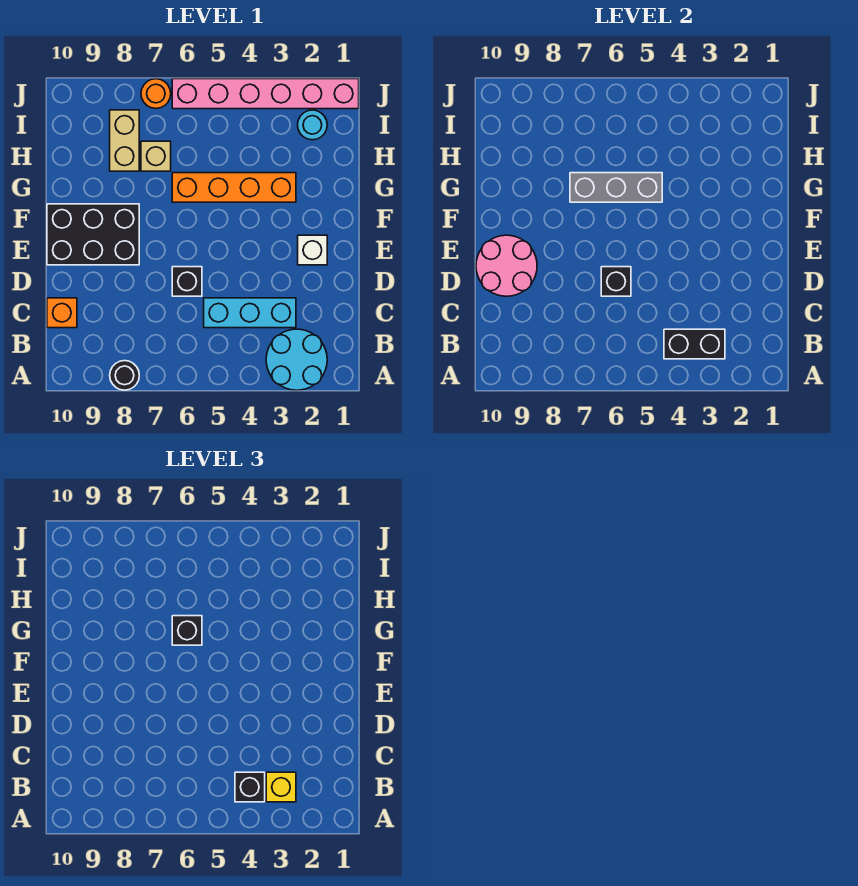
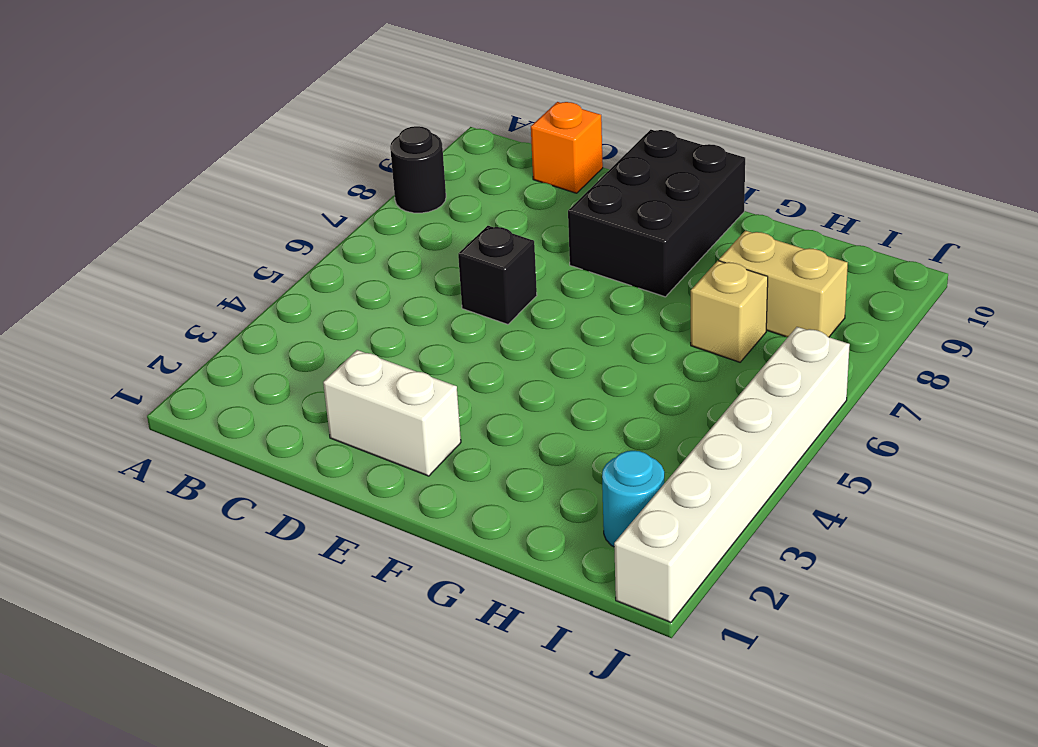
white brick D2:E2 level 1 -> white brick E2 level 1
white brick J1:J6 level 1 -> pink brick J1:J6 level 1
none -> cyan round brick A2:B3 level 1
none -> cyan brick C3:C5 level 1
none -> orange brick G3:G6 level 1

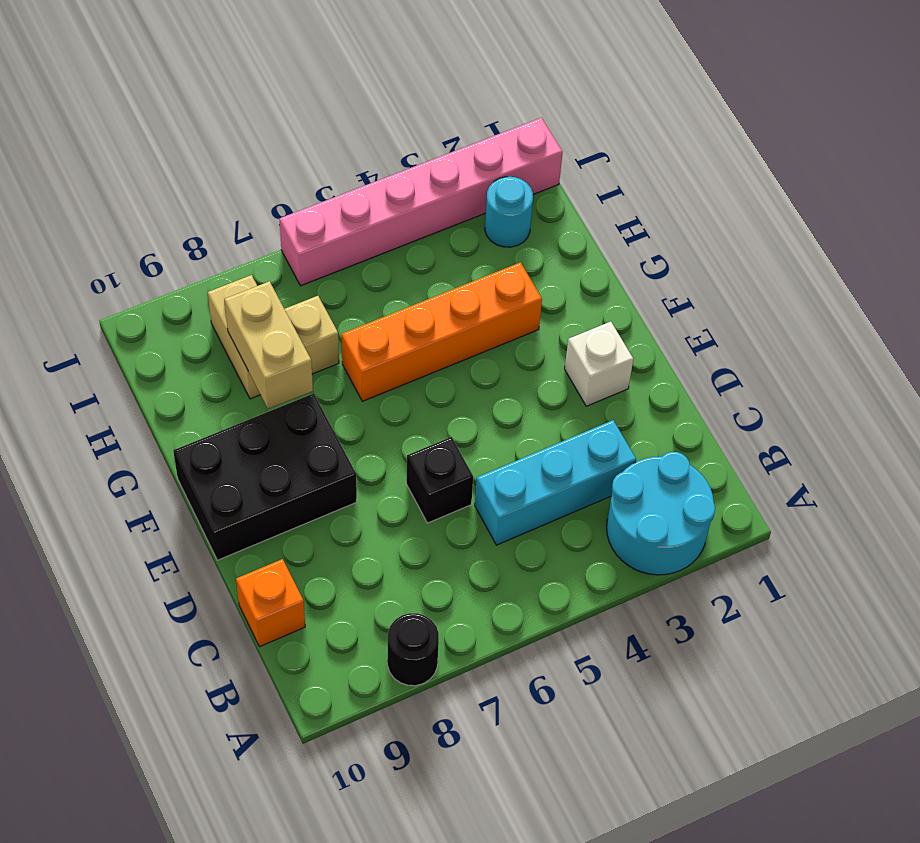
tan brick G8:H8 level 2 -> none
none -> orange round brick J7 level 1
none -> black brick B3:B4 level 2
none -> black brick D6 level 2

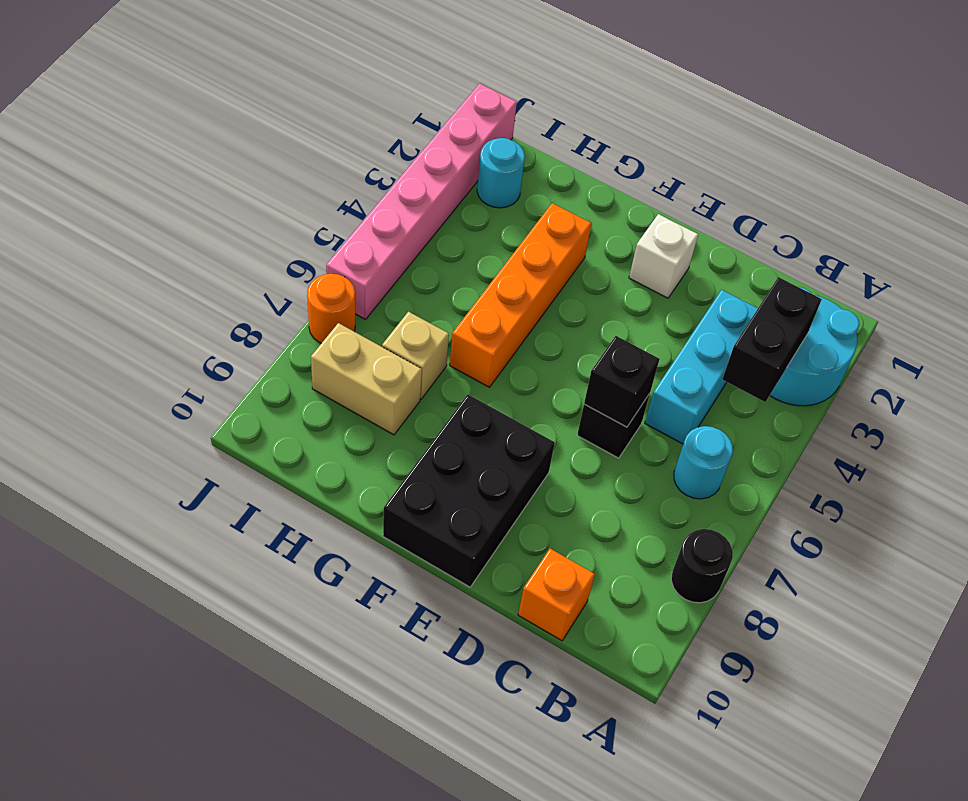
cyan round brick B6 level 1 -> none
none -> pink round brick D9:E10 level 2
none -> grey brick G5:G7 level 2
none -> yellow brick B3 level 3

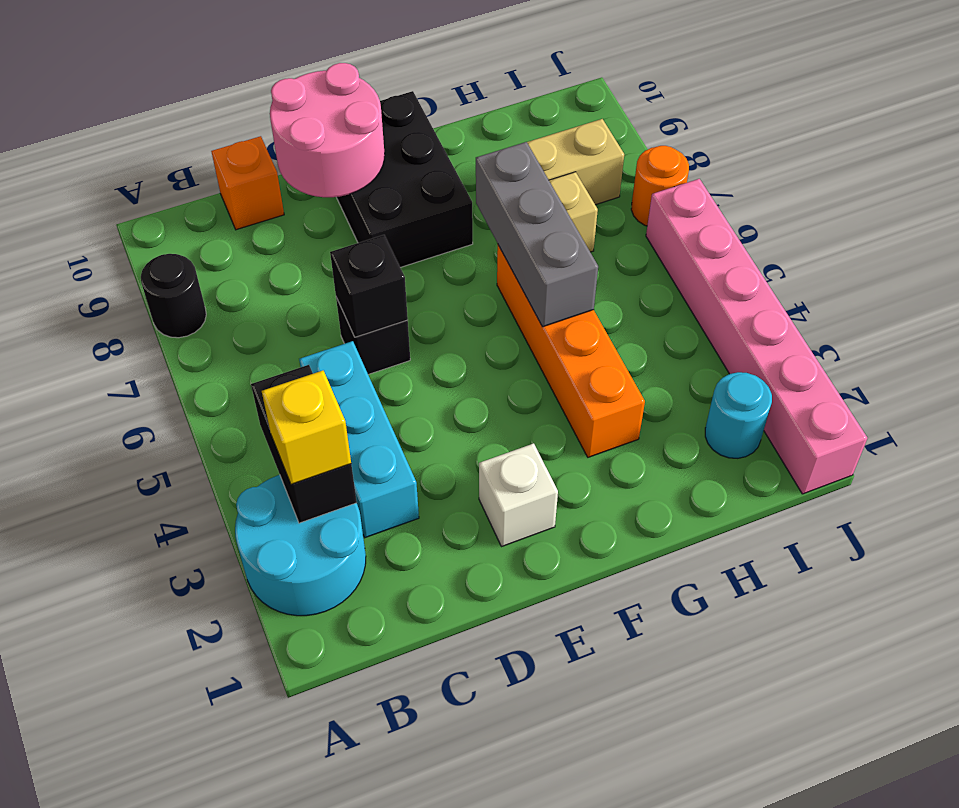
none -> black brick B4 level 3
none -> black brick G6 level 3

